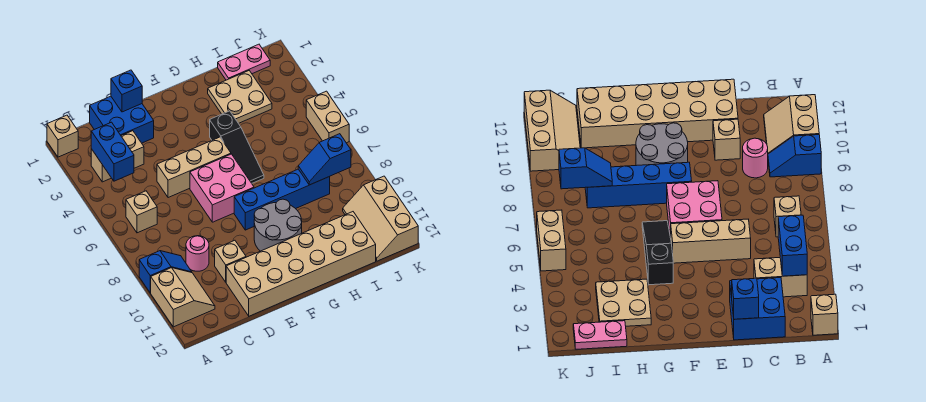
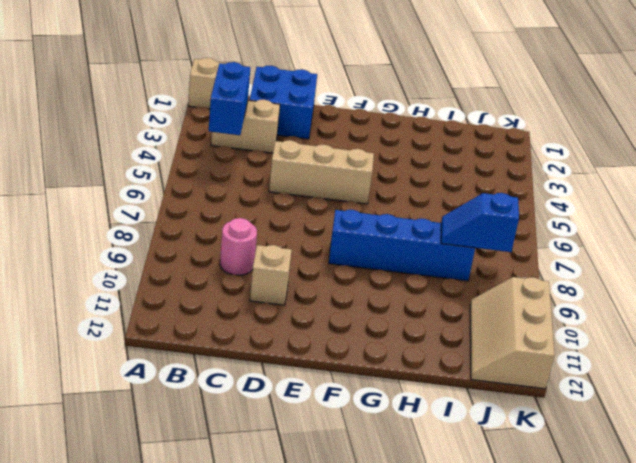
none -> blue slope A9:B9 level 1 top A
none -> tan slope A10:B11 level 1 top A
none -> tan brick B6 level 1

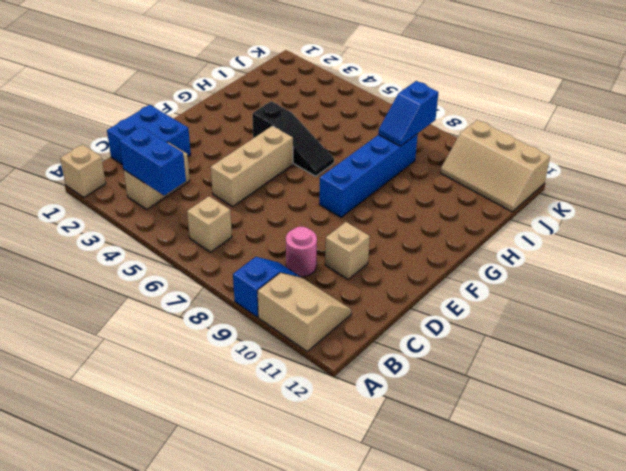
none -> tan brick D11:I12 level 1
none -> pink brick E6:F7 level 1
none -> grey round brick F9:G10 level 1

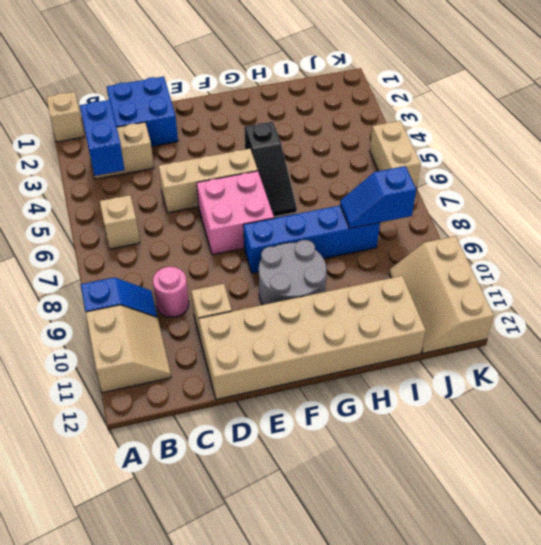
none -> tan plate H2:I3 level 1
none -> pink plate I1:J1 level 1
none -> blue brick D1 level 2

